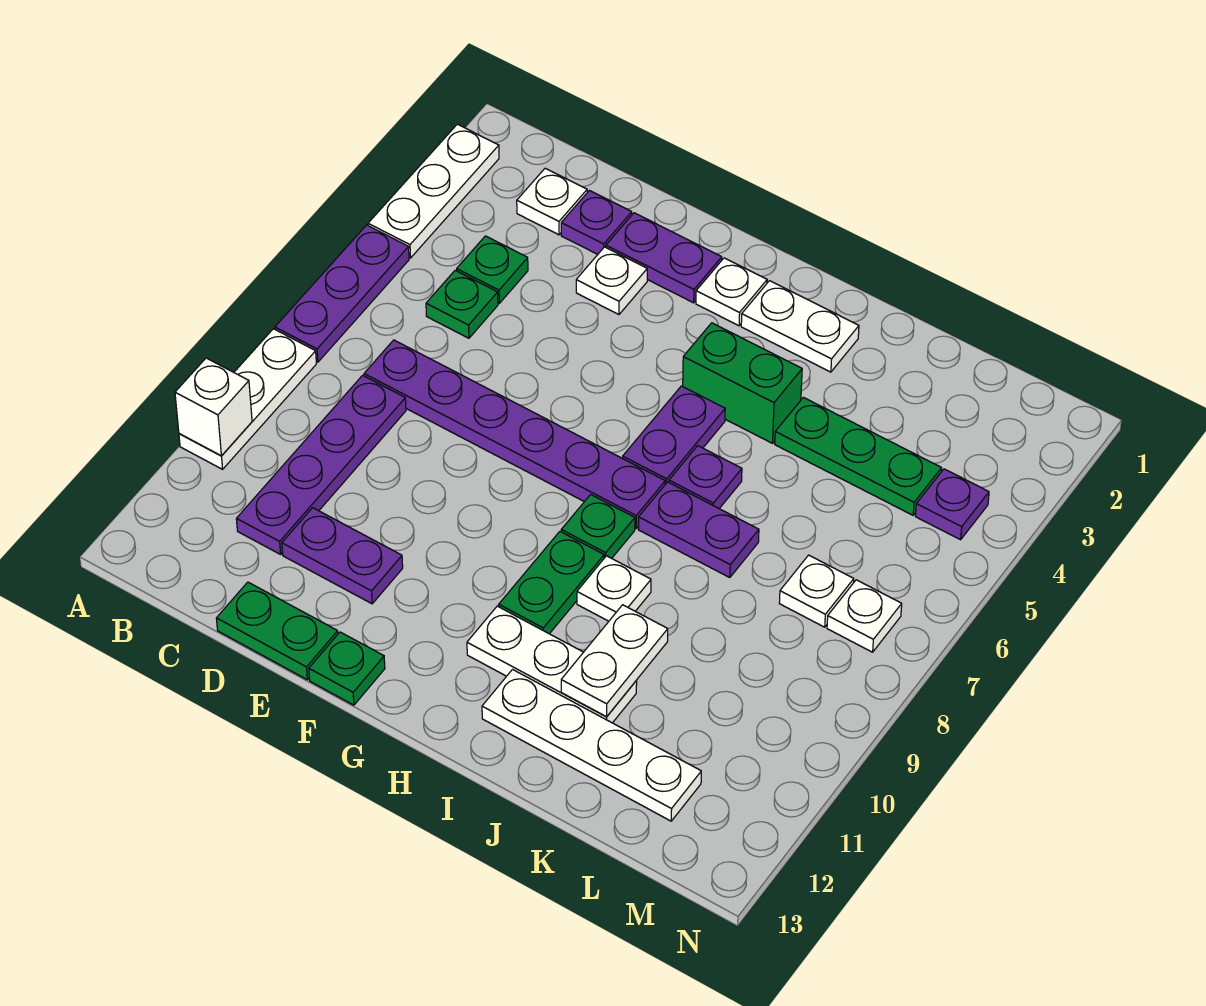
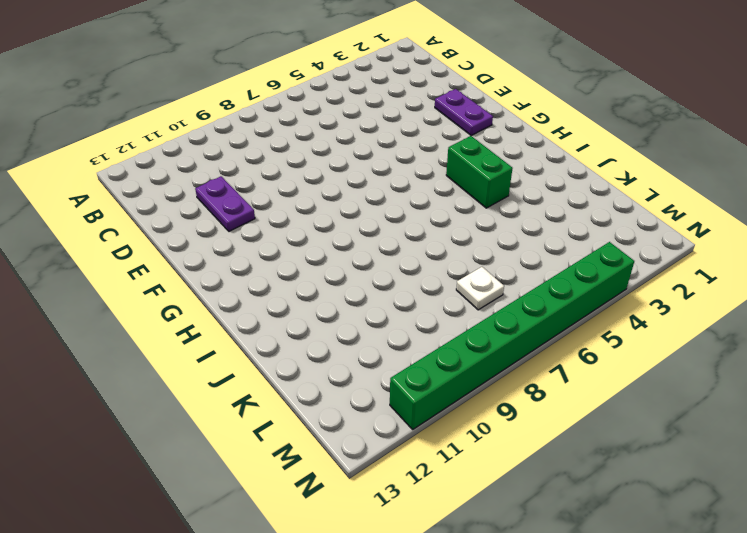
green brick N4:N11 level 1 -> none
none -> white plate A2:A4 level 1
none -> purple plate A5:A7 level 1
none -> white plate A8:A10 level 1
none -> white plate C2 level 1

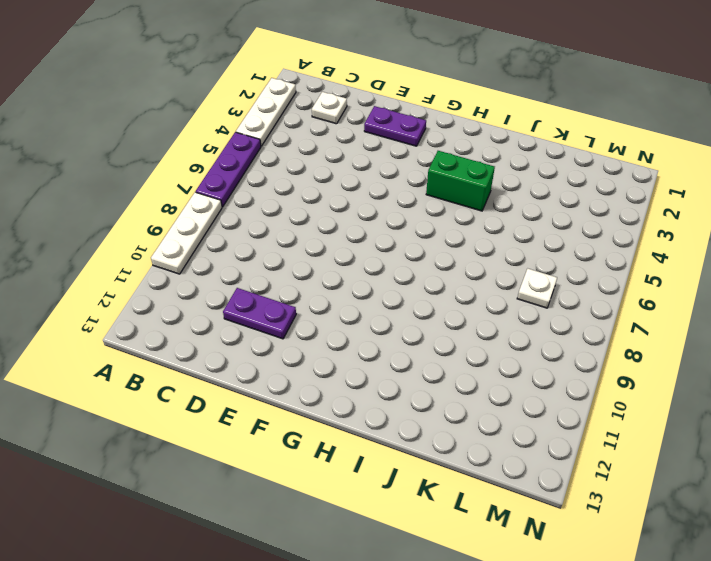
none -> green plate C4 level 1
none -> green plate C5 level 1
none -> purple plate C7:H7 level 1
none -> purple plate C8:C11 level 1

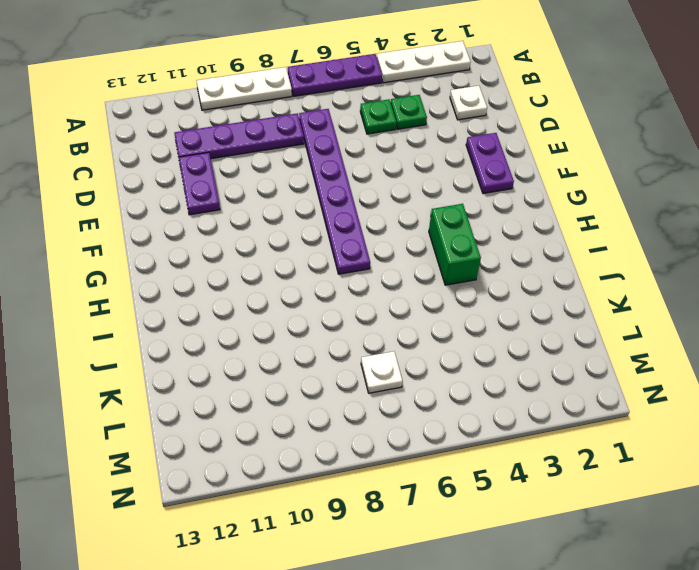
none -> purple plate D2 level 1
none -> green plate D13:E13 level 1
none -> white plate E3 level 1
none -> green plate F13 level 1

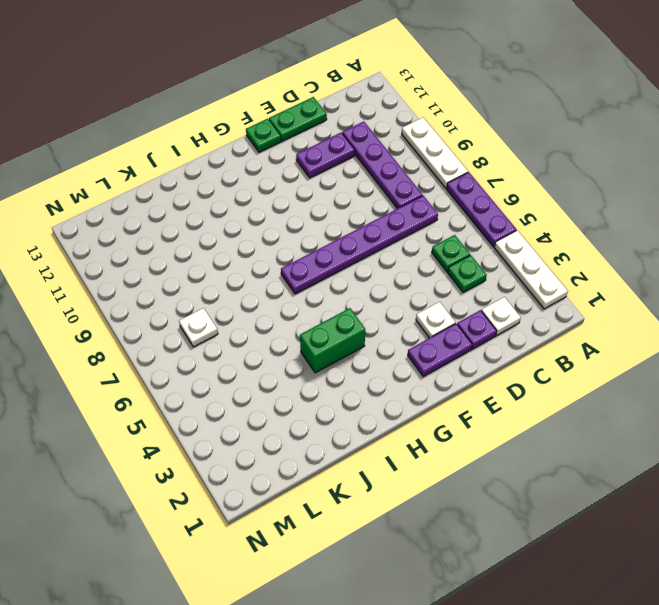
none -> white plate G2 level 1
none -> white plate H2:I2 level 1
none -> purple plate H5:H6 level 1
none -> green plate H8 level 1

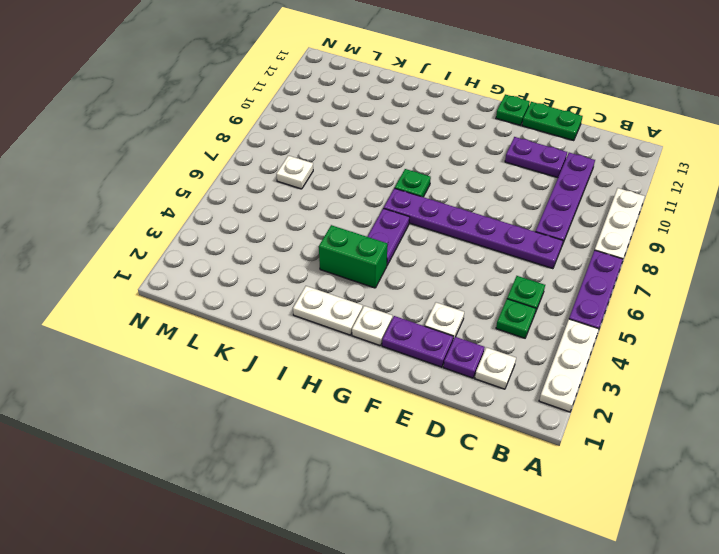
none -> green plate H9:H10 level 1
none -> white plate H11:J11 level 1
none -> purple plate I6 level 1
none -> purple plate I7:J7 level 1

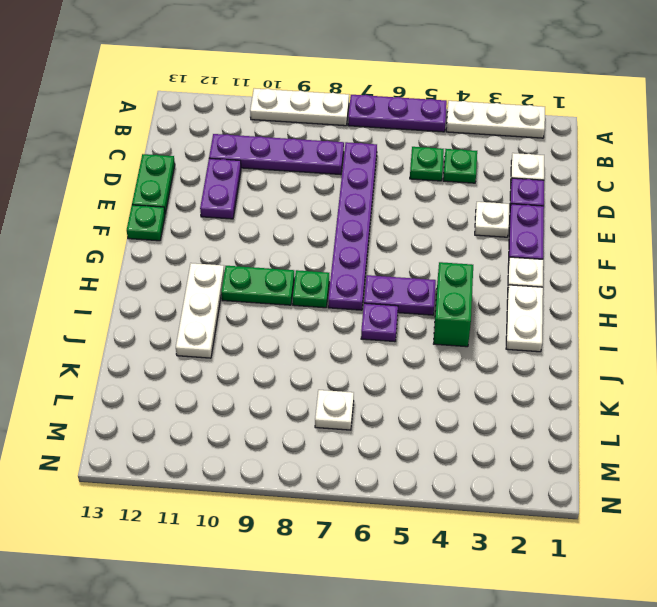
none -> purple plate I7:J7 level 1
none -> white plate I9 level 1
none -> white plate I12:L12 level 1
none -> green plate J4:L4 level 1

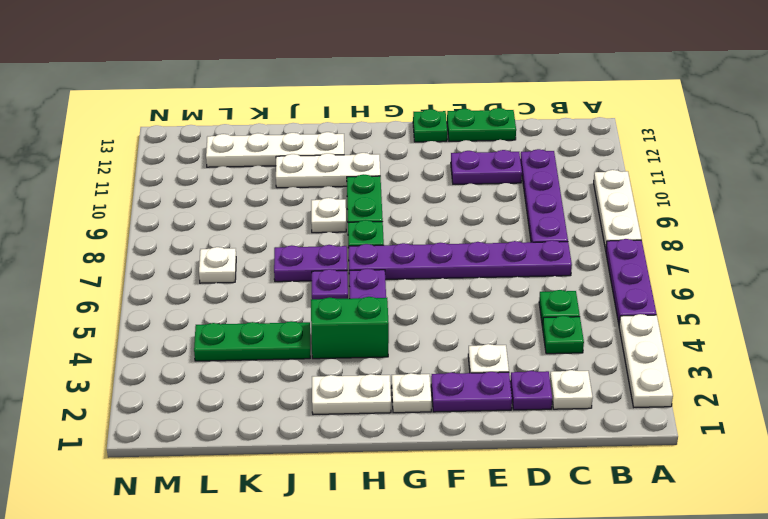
none -> purple plate M4 level 1
none -> white plate M7 level 1
none -> white brick A10 level 2
none -> white plate J10:J11 level 2

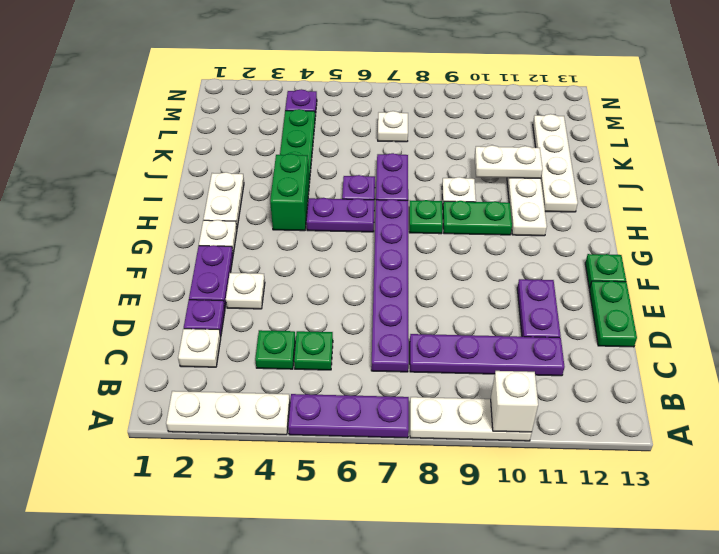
none -> white plate M7 level 1

